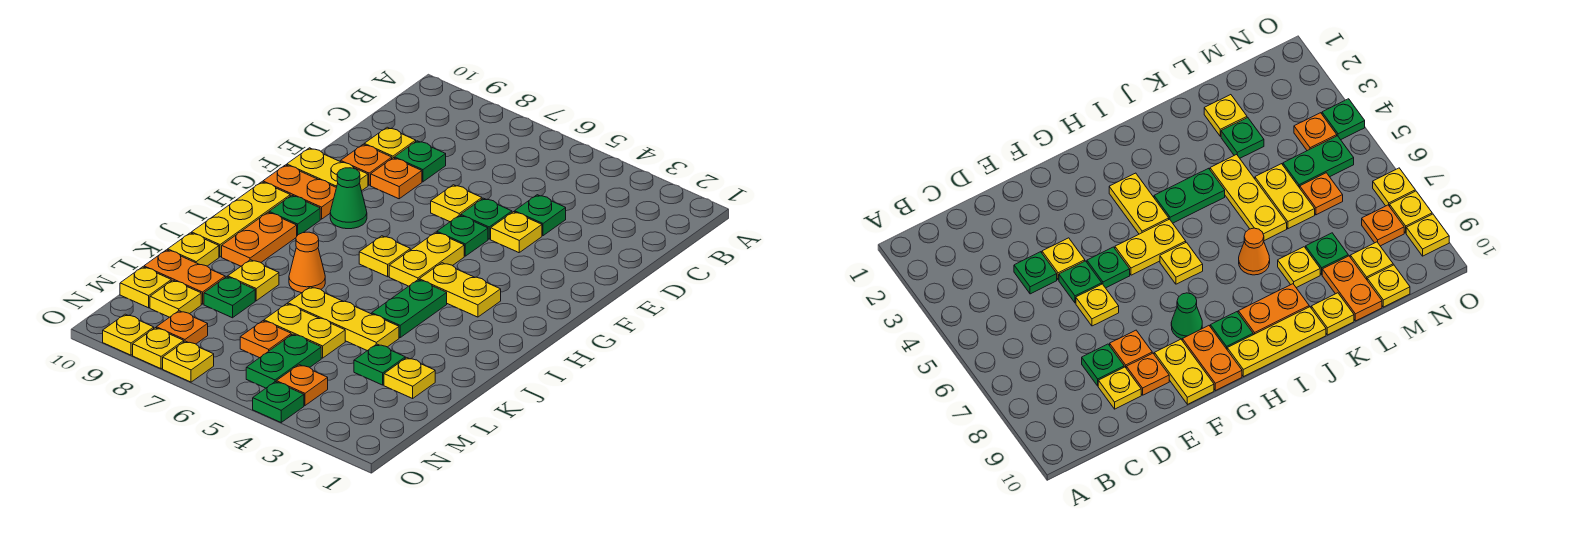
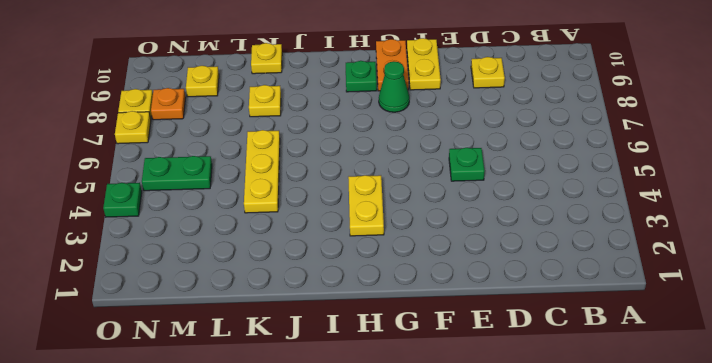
none -> green plate D4 level 1
none -> green plate D8 level 1
none -> yellow plate E4 level 1
none -> yellow plate E6 level 1

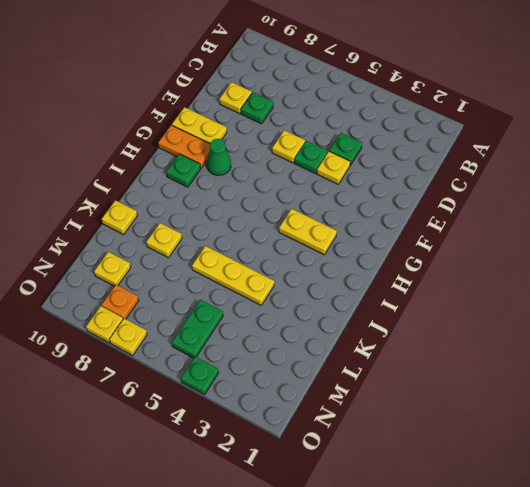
none -> orange plate E8 level 1
none -> orange plate E9 level 1
none -> green plate F5 level 1
none -> yellow plate G5:H5 level 1

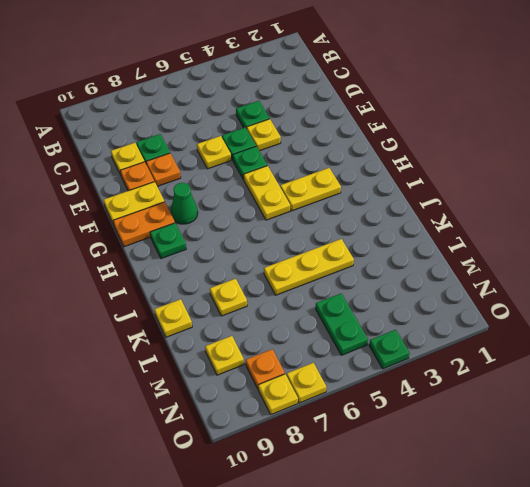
none -> yellow plate H6 level 1
none -> yellow plate H10:J10 level 1
none -> green plate I4:J4 level 1
none -> orange plate I9:J9 level 1

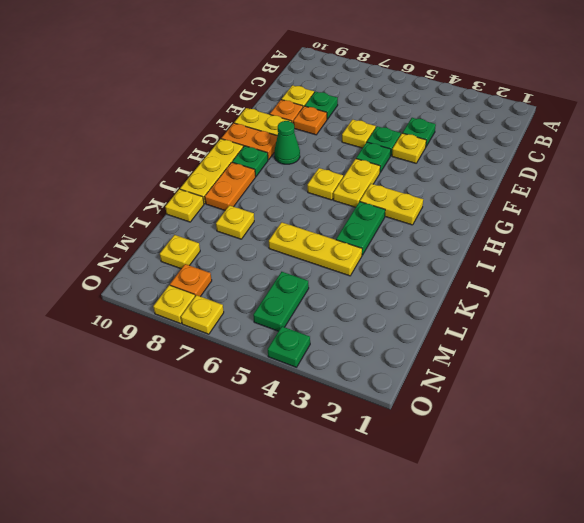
none -> orange cone J7 level 1
none -> yellow plate L2 level 1
none -> green plate L3 level 1
none -> yellow plate L5:L6 level 1

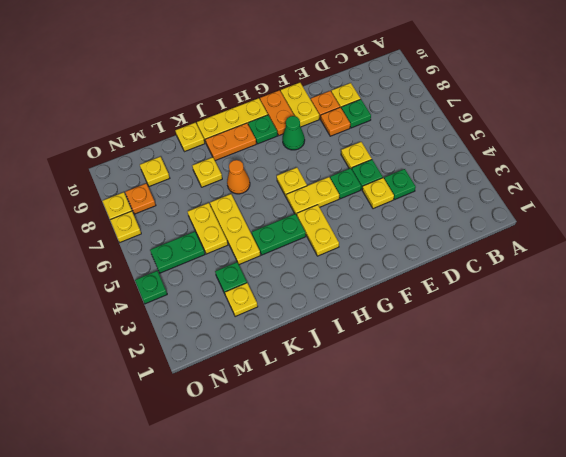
none -> green plate L8 level 1
none -> orange plate L9:L10 level 1
none -> orange plate M6 level 1
none -> yellow plate M10 level 1

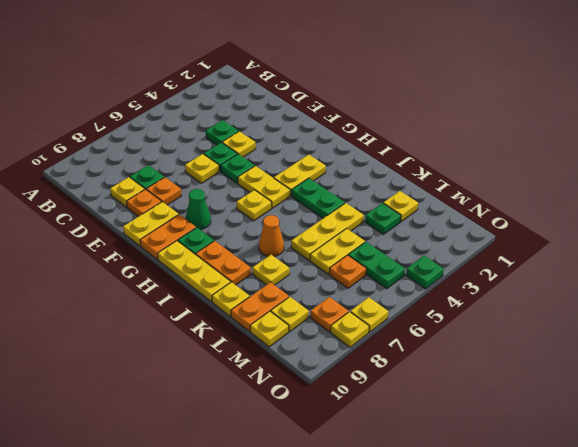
none -> green plate L8 level 1
none -> orange plate N4 level 1
none -> yellow plate O9 level 1

